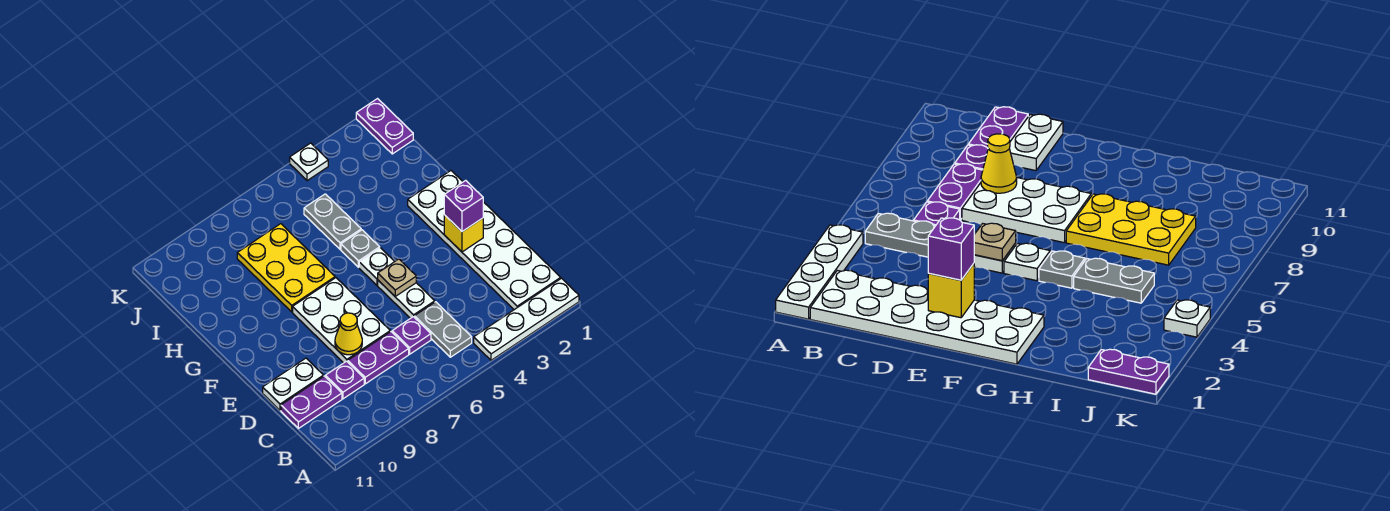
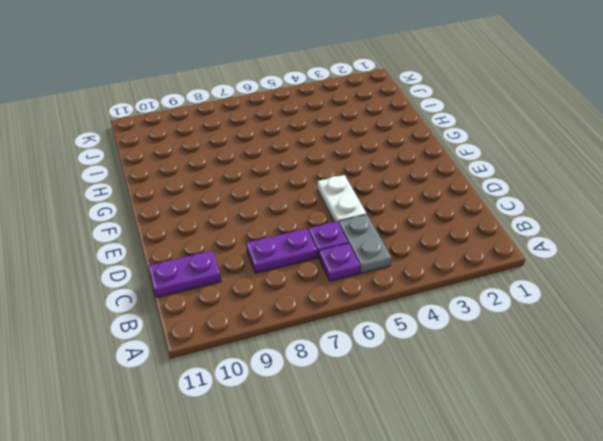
purple plate B6 level 1 -> purple plate C9 level 1
none -> white plate A1:A4 level 1
none -> white plate B1:G2 level 1
none -> white plate D7:F8 level 1

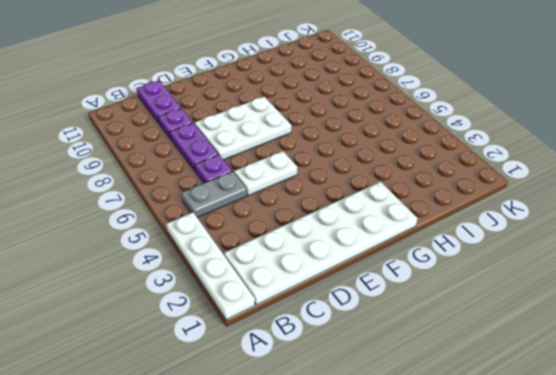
none -> white plate D10:D11 level 1
none -> white plate F5 level 1
none -> grey plate G5 level 1

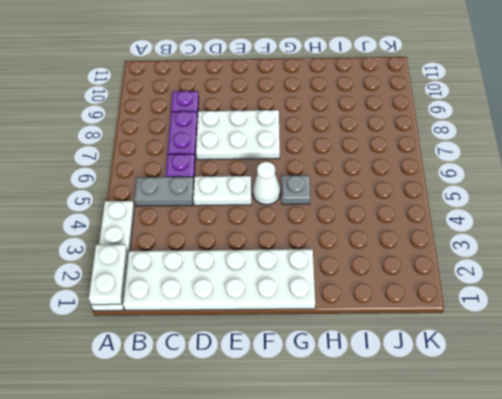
white plate A1:A2 level 2 -> white plate D10:D11 level 1
white cone F5 level 1 -> white plate F5 level 1
none -> purple plate C10:C11 level 1
none -> yellow plate G7:I8 level 1
none -> grey plate H5:I5 level 1

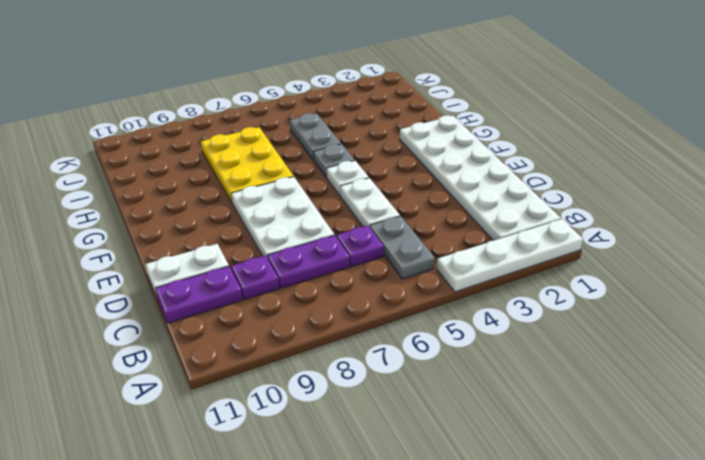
none -> purple plate J1:K1 level 1
none -> white plate K4 level 1
none -> yellow cone D8 level 2

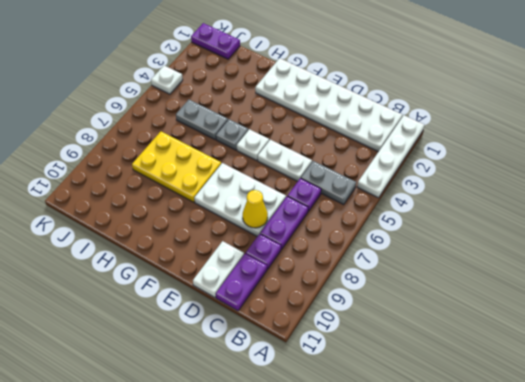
none -> yellow brick E2 level 2
none -> tan plate E5 level 2
none -> purple brick E2 level 3

